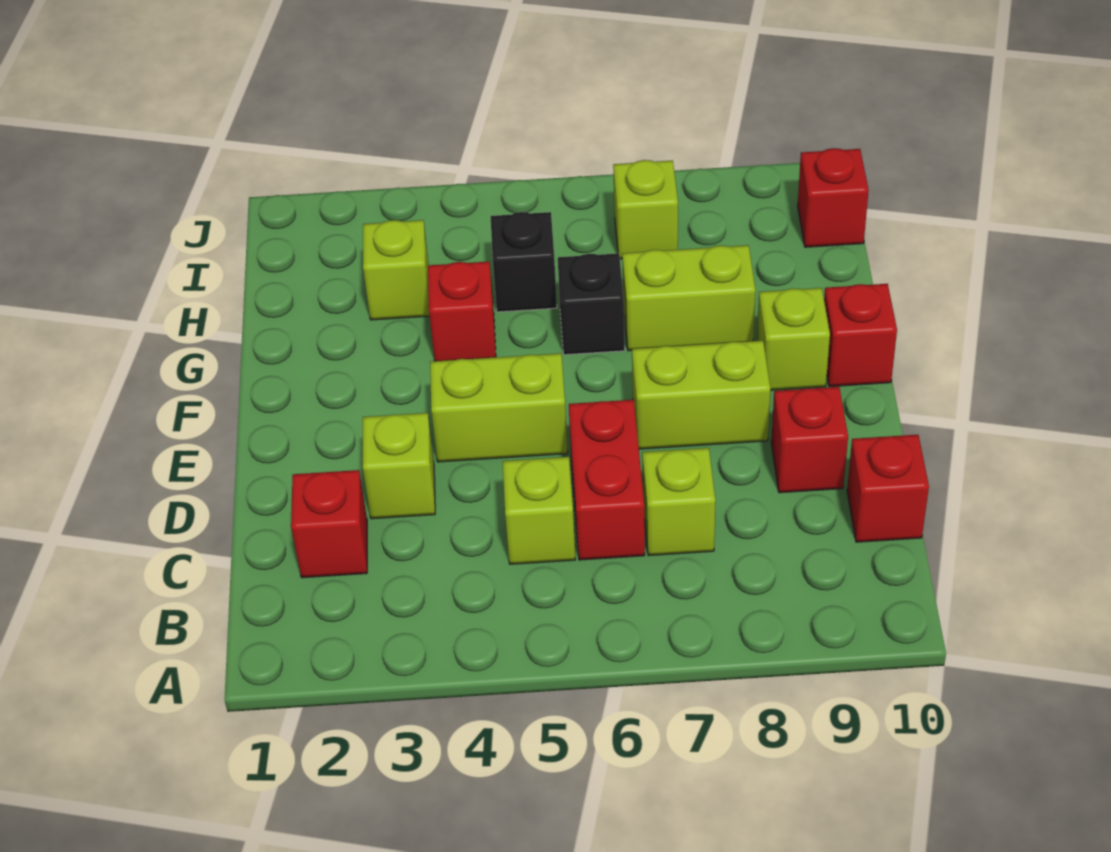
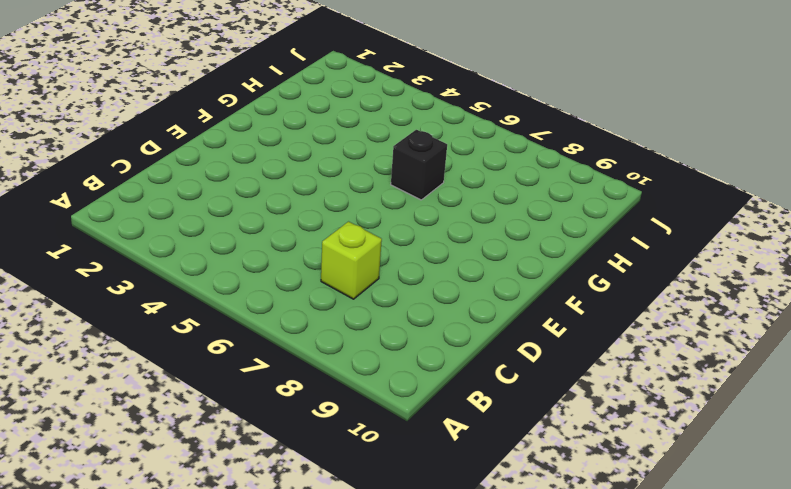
none -> red brick C2 level 1
none -> lime brick C5 level 1
none -> red brick C6:D6 level 1

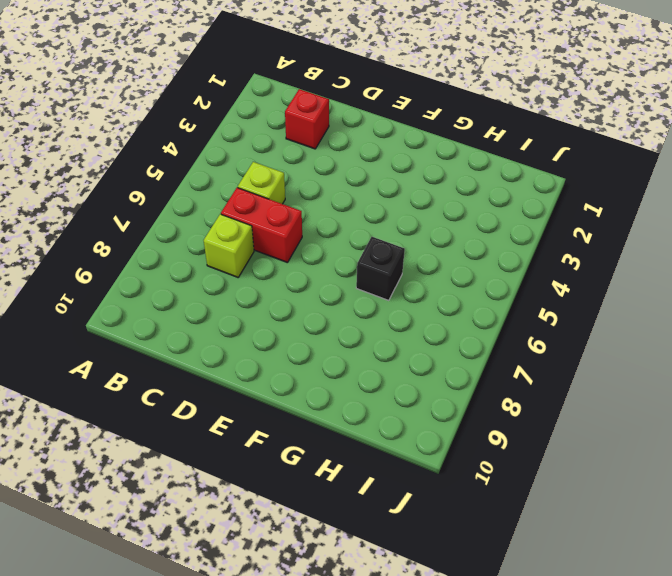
none -> red brick C10 level 1
none -> lime brick D3 level 1
none -> red brick D9 level 1

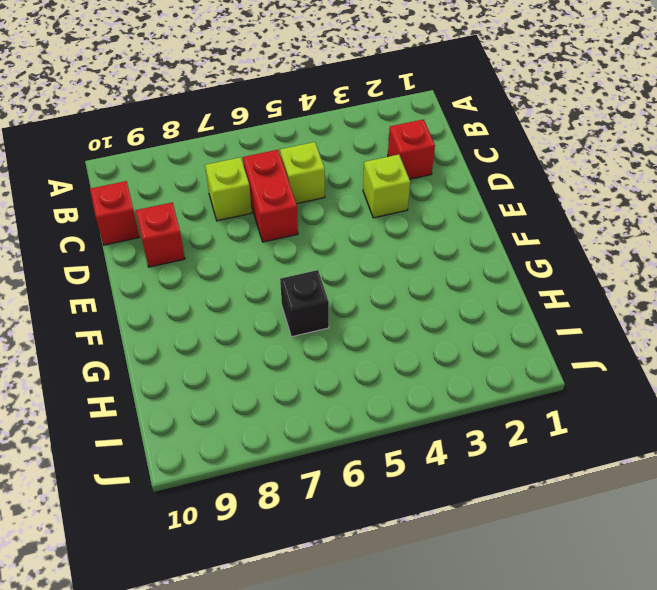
none -> lime brick E4:E5 level 1
none -> lime brick E7:E8 level 1
none -> lime brick F9 level 1

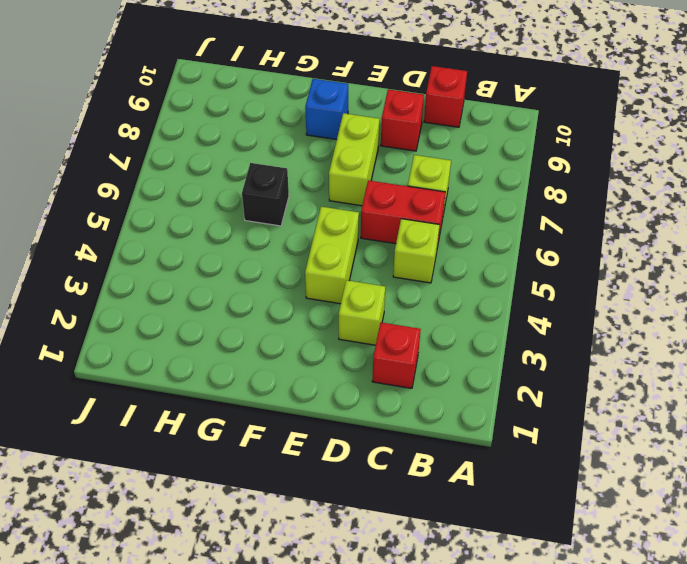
blue brick F9 level 1 -> lime brick F9 level 1
none -> red brick F10 level 1
none -> red brick G4 level 1
none -> lime brick G7:G8 level 1

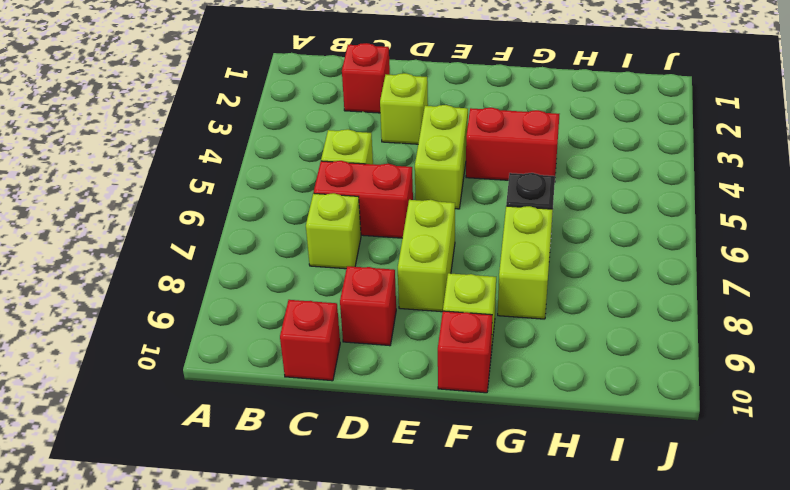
red brick F4:G4 level 1 -> red brick G4 level 1
none -> lime brick H3 level 1
none -> black brick H5 level 1
none -> lime brick I7 level 1

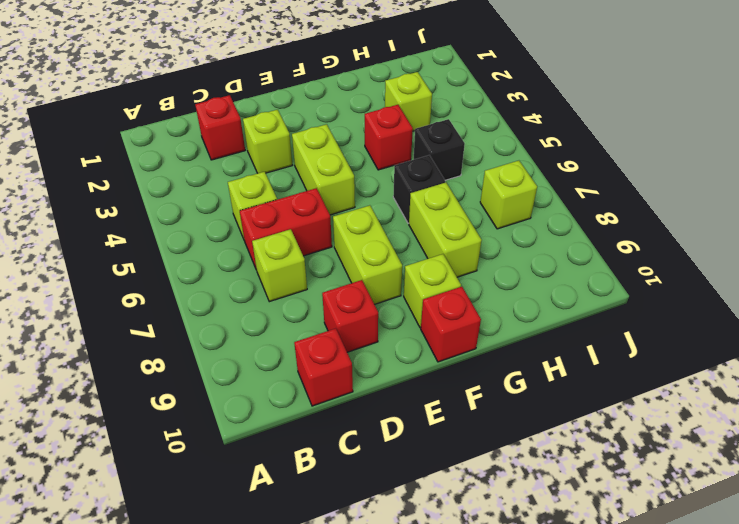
none -> red brick I10 level 1

